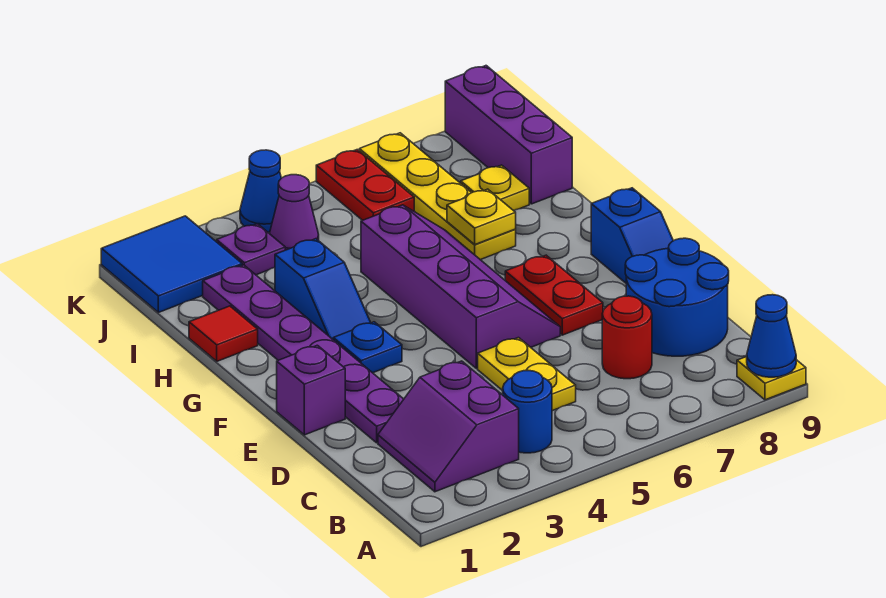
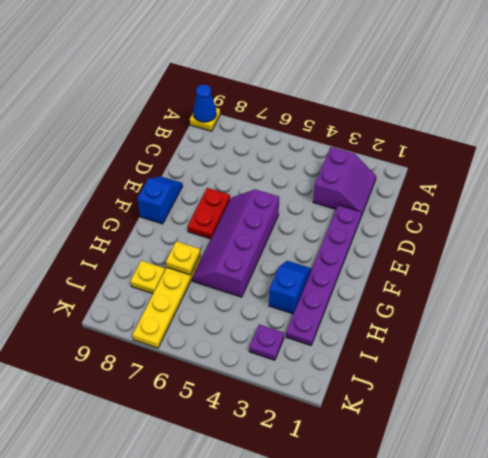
none -> blue round brick B4 level 1
none -> yellow plate C5:D5 level 1
none -> red round brick C7 level 1

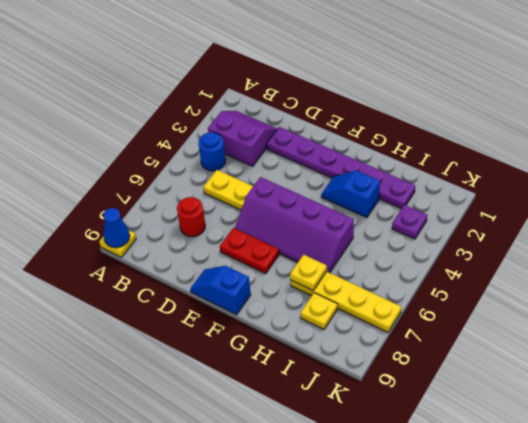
none -> blue round brick C8:D9 level 1
none -> purple brick E1 level 1
none -> blue plate F3 level 1

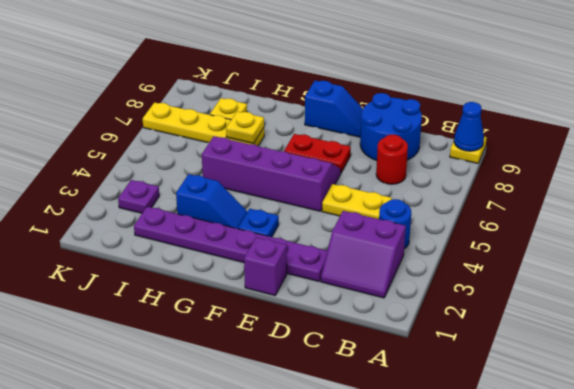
none -> red tile H1 level 1
none -> purple brick I9:K9 level 1
none -> blue tile J1:K2 level 1

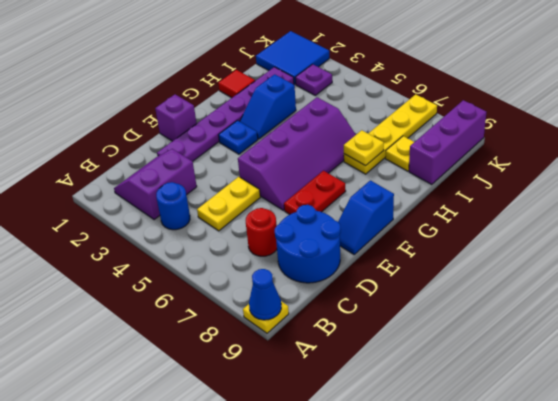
none -> purple cone J4 level 1
none -> red plate J6:K6 level 1
none -> blue cone K4 level 1

